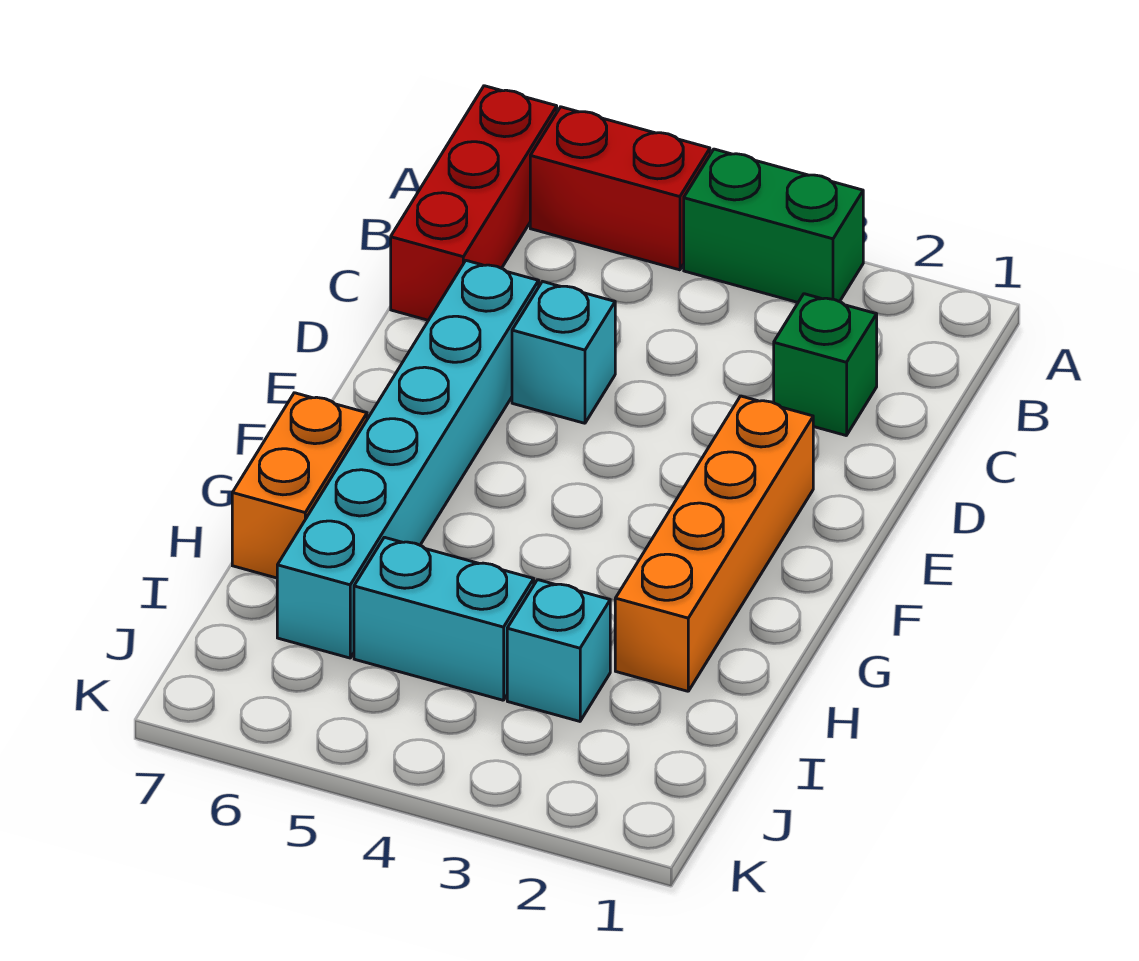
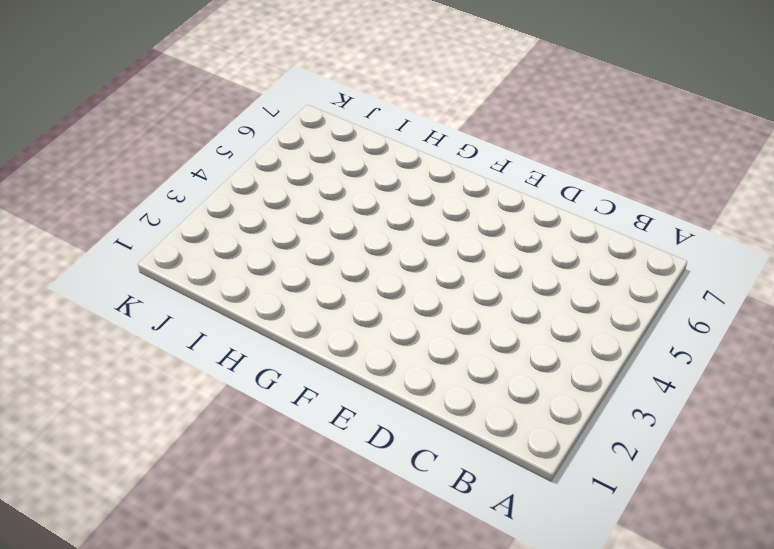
none -> green brick A3:A4 level 1
none -> red brick A5:A6 level 1

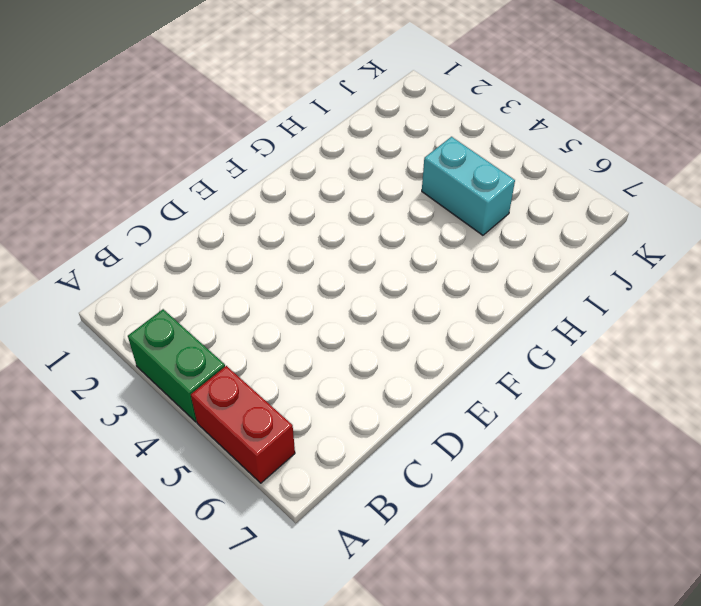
none -> red brick A7:C7 level 1
none -> green brick C2 level 1

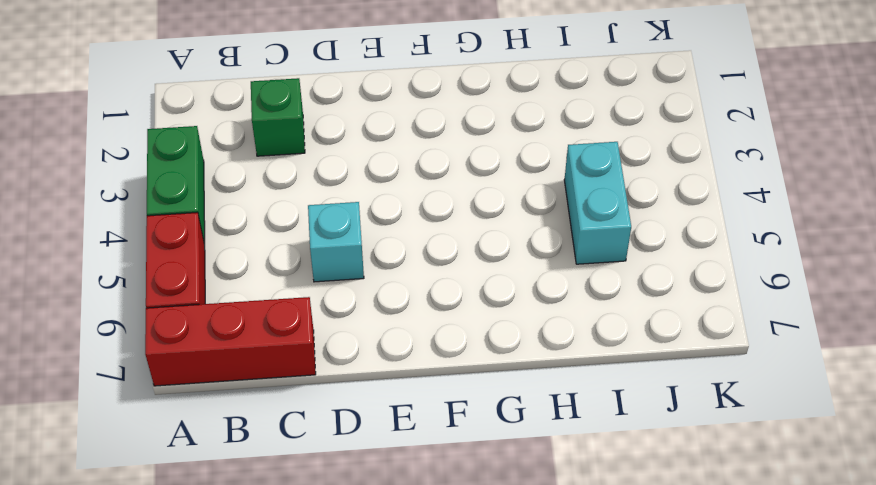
none -> cyan brick D6:I6 level 1
none -> orange brick E2:H2 level 1

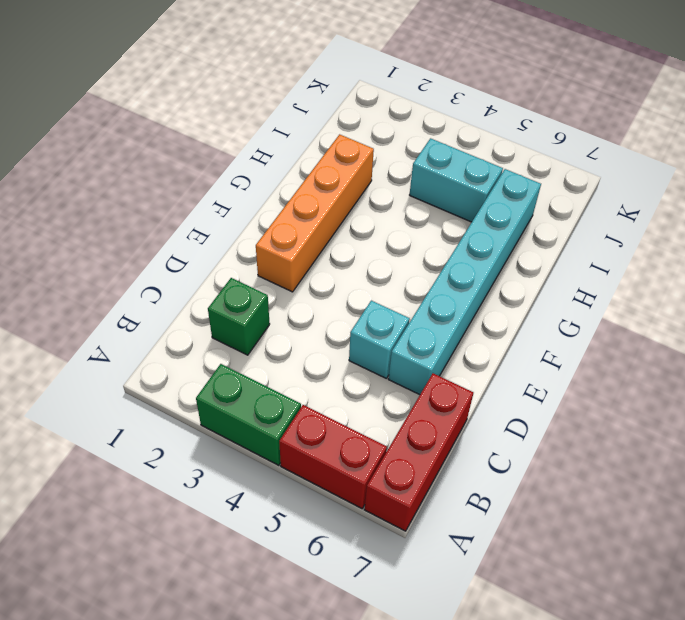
none -> orange brick G7:H7 level 1
none -> cyan brick I3 level 1

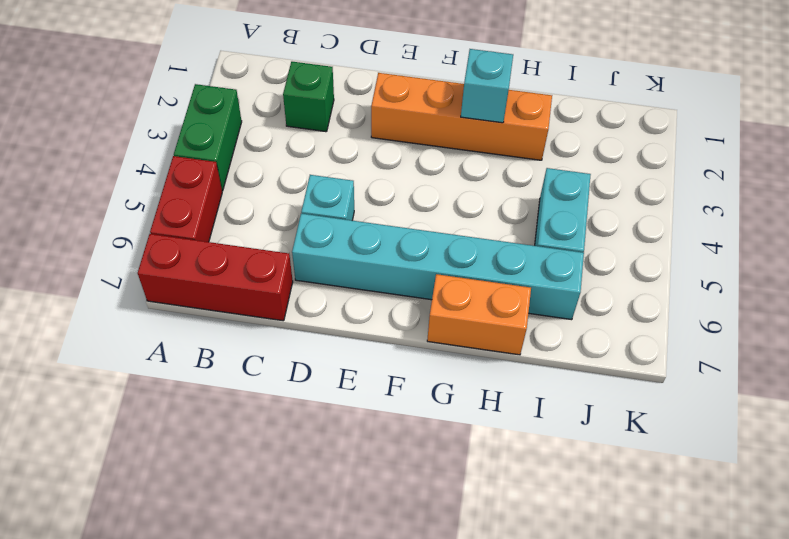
cyan brick G2 level 2 -> cyan brick I3 level 1

